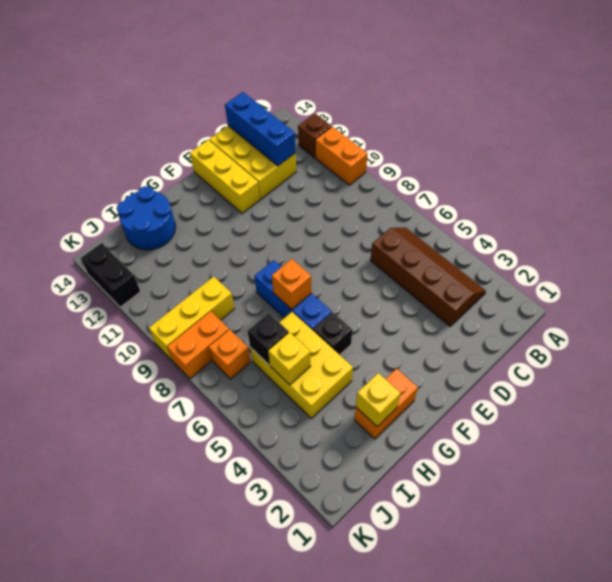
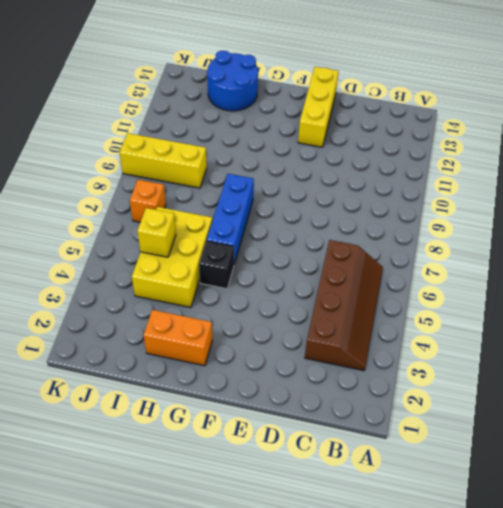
none -> orange brick A10:A11 level 1
none -> brown brick A12 level 1
none -> yellow brick C12:D14 level 1

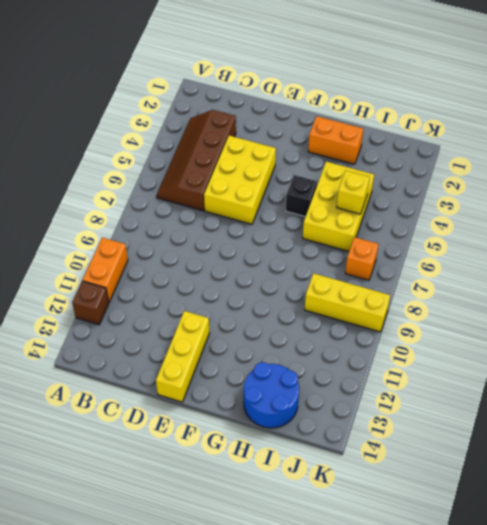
yellow brick D4:E6 level 1 -> yellow brick C12:D14 level 1
none -> blue brick G6:G8 level 1
none -> orange brick J8:K8 level 1
none -> black brick K12:K13 level 1

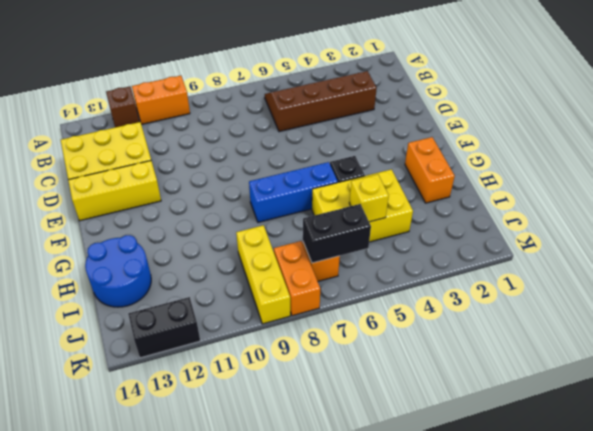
black brick J6:J7 level 2 -> none
none -> blue brick C12:C14 level 2
none -> orange brick G7 level 2
none -> yellow brick H2 level 2

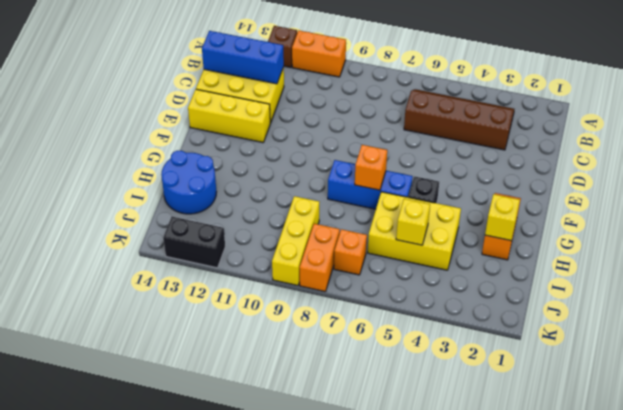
none -> black brick I6 level 2

